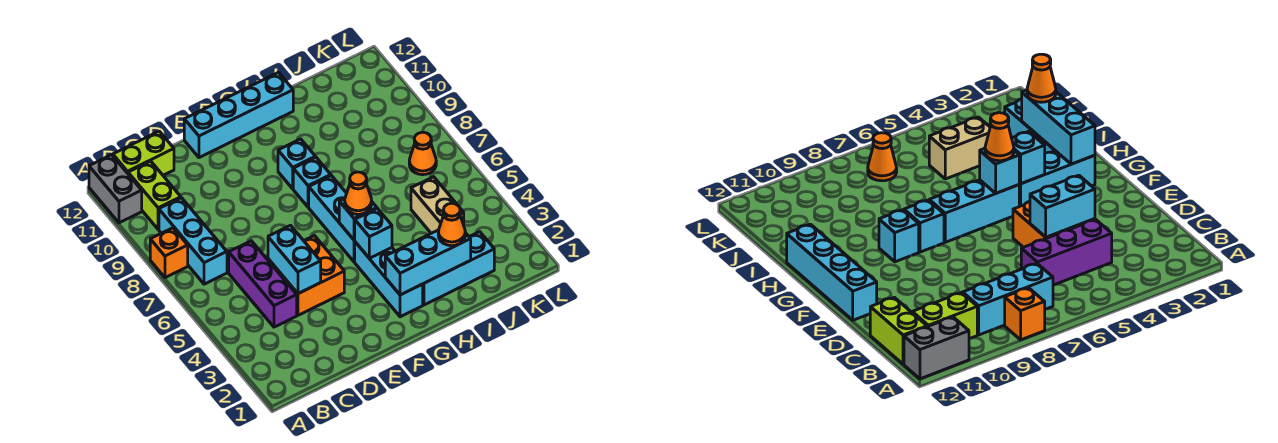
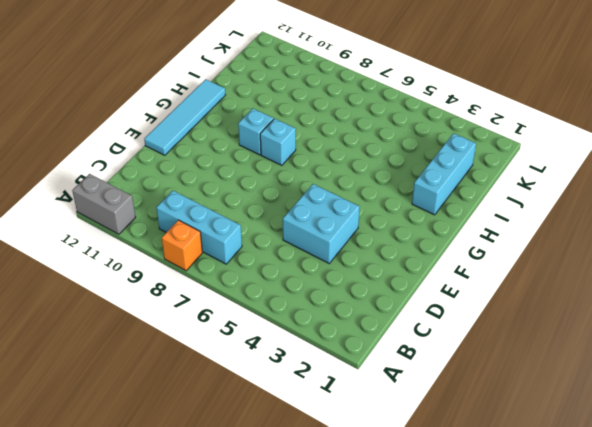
cyan brick D4:E5 level 1 -> orange brick D4:E5 level 1
cyan tile E12:H12 level 1 -> cyan brick E12:H12 level 1
none -> lime brick B10:B11 level 1
none -> lime brick B12:C12 level 1
none -> purple brick C4:C6 level 1

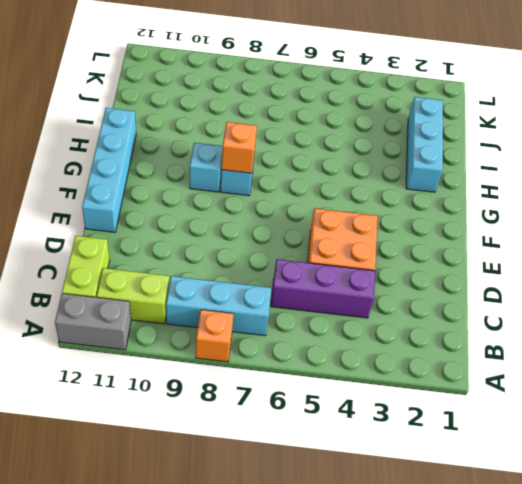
orange brick G8 level 2 -> none
none -> cyan brick G2:G4 level 1
none -> cyan brick G5:G7 level 1
none -> tan brick J4:J5 level 1

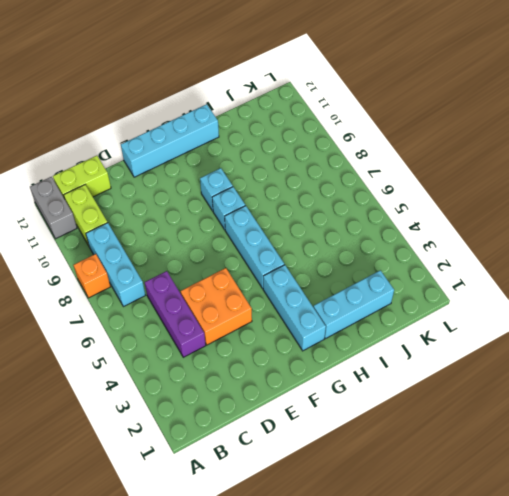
none -> tan brick J4:J5 level 1
none -> orange cone K7 level 1
none -> cyan brick D4:D5 level 2

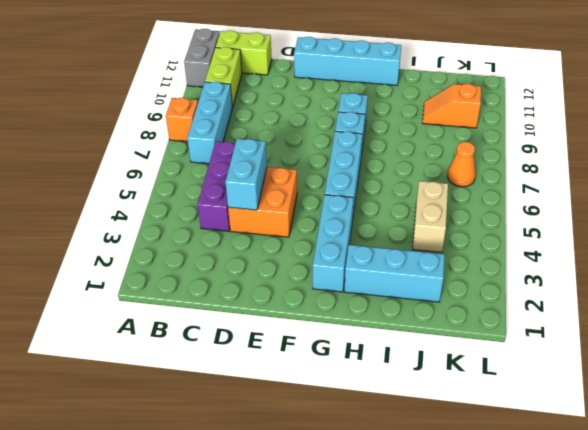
orange slope J10:K10 level 1 top K -> none
none -> cyan brick G2:I2 level 2
none -> cyan brick G4 level 2
none -> cyan brick G5 level 2

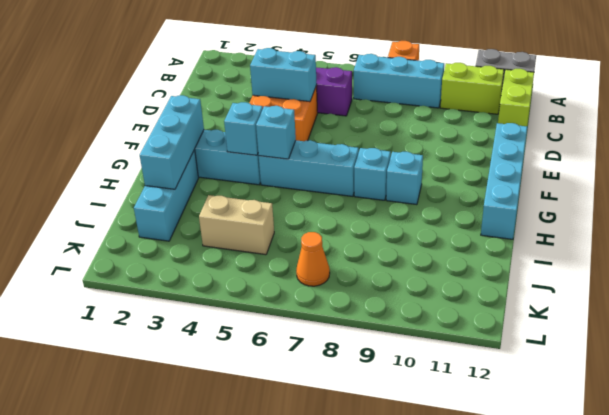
none -> orange cone G5 level 3
none -> orange cone I2 level 3

